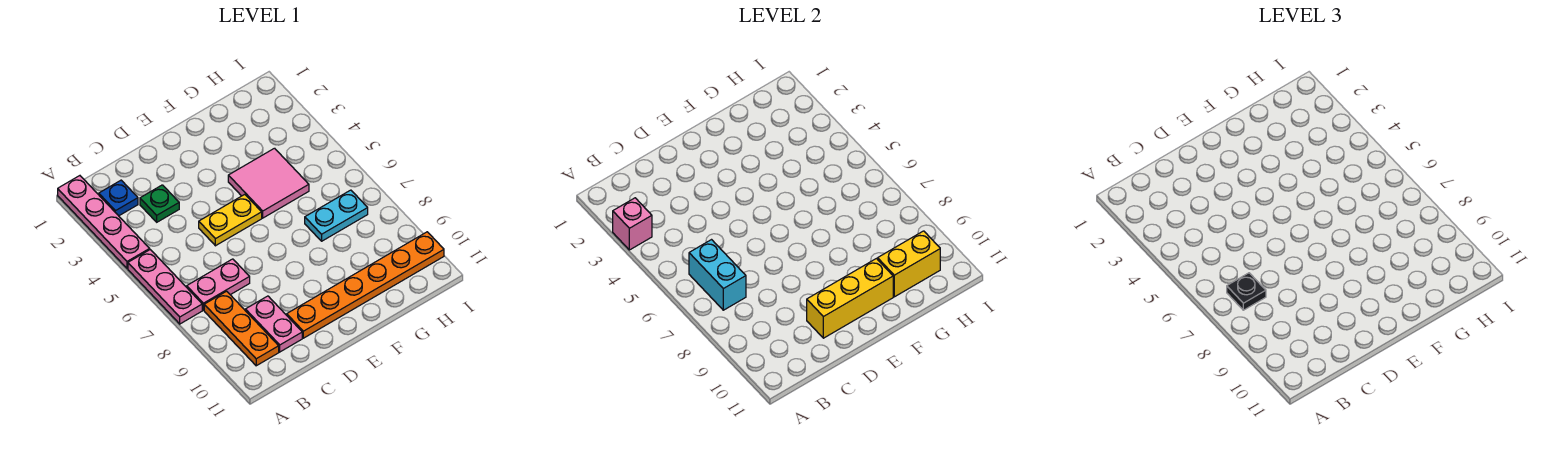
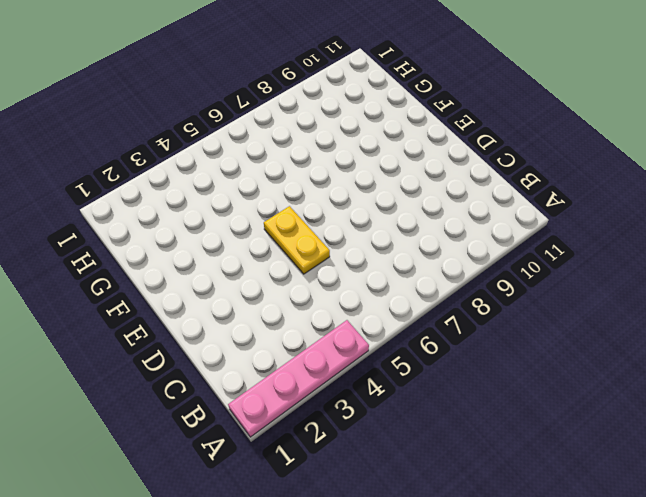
none -> pink plate A5:A7 level 1
none -> blue plate B2 level 1
none -> pink plate B7:C7 level 1

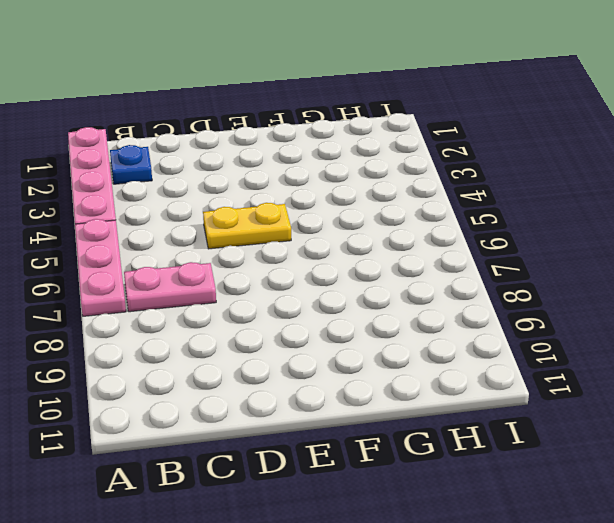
none -> orange plate B8:B10 level 1
none -> green plate C3 level 1
none -> pink plate C9:C10 level 1

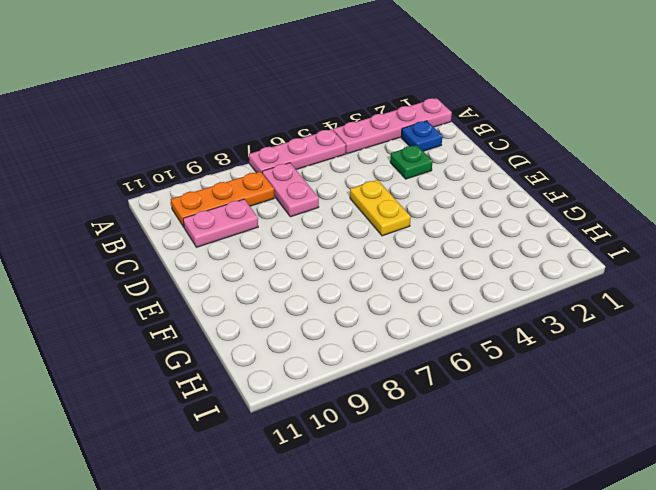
none -> orange plate D10:I10 level 1
none -> pink tile F4:G5 level 1
none -> cyan plate G7:H7 level 1

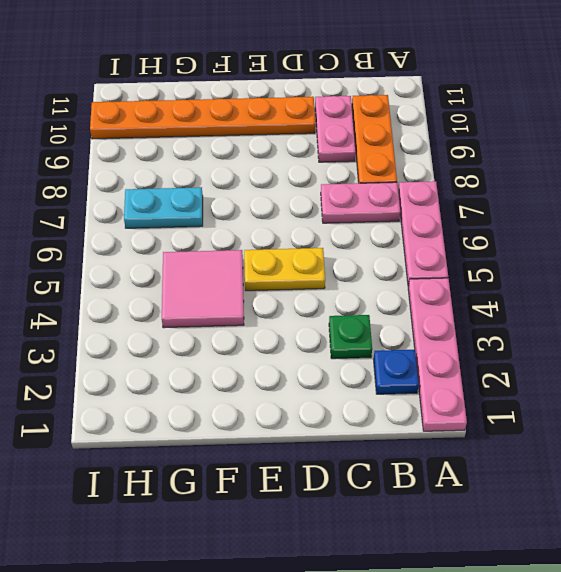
none -> pink brick A3 level 2
none -> cyan brick B6:B7 level 2
none -> yellow brick D10:F10 level 2

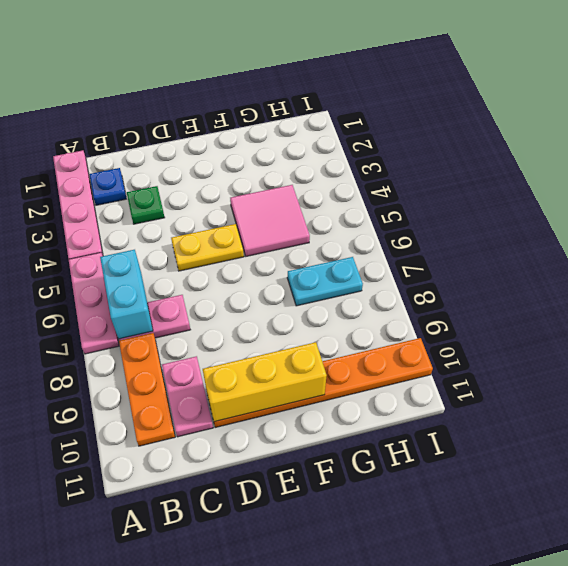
none -> pink brick A3 level 2
none -> yellow brick G10:H10 level 2
none -> black plate B7 level 3

